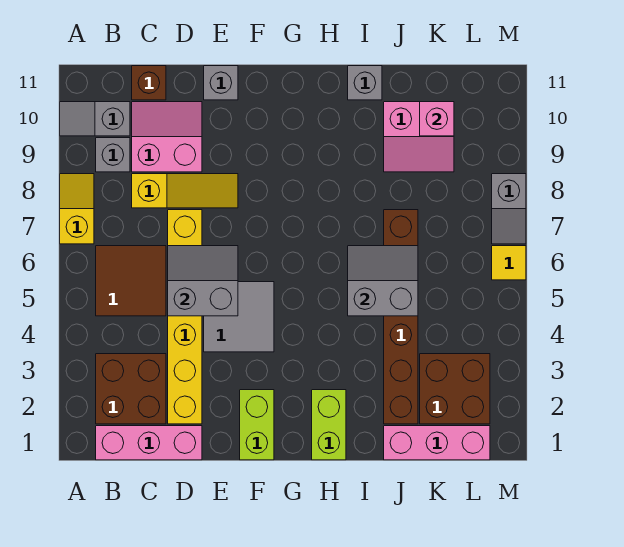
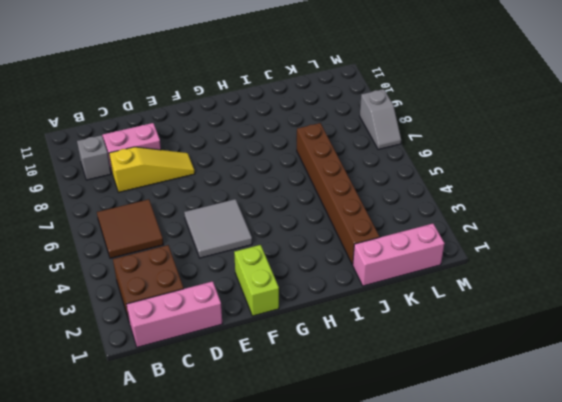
none -> yellow slope A7:A8 level 1 top 7
none -> grey slope A10:B10 level 1 top B
none -> brown brick C11 level 1

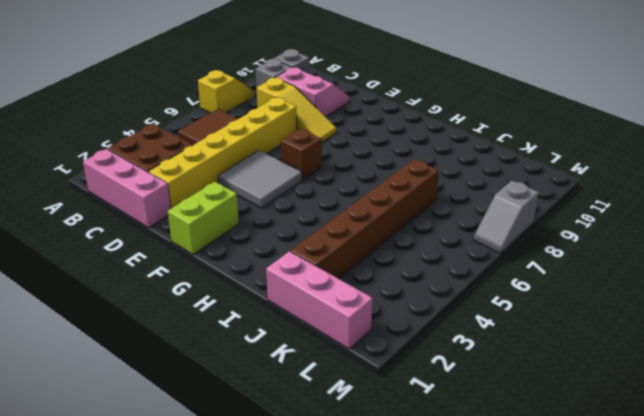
brown brick F6 level 1 -> brown brick C11 level 1
none -> grey brick E11 level 1
none -> lime brick H1:H2 level 1
none -> grey brick I11 level 1

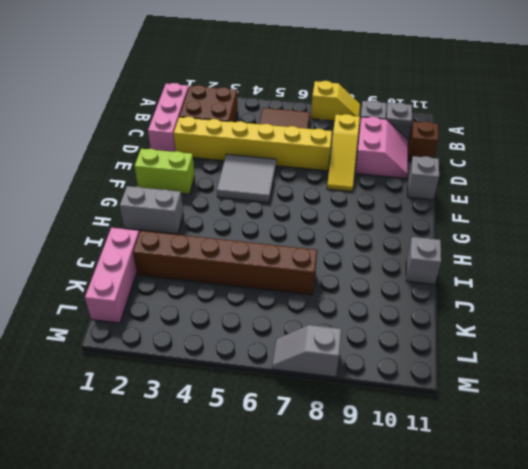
grey brick H1:H2 level 1 -> lime brick H1:H2 level 1
none -> pink slope J9:K10 level 1 top 10
none -> brown brick K2:L3 level 1
none -> yellow tile M6 level 1

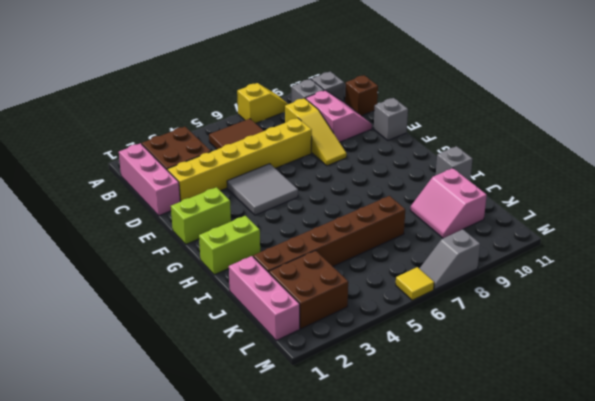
none -> grey slope D5:E6 level 2 top 5
none -> grey slope I5:J6 level 2 top 5
none -> pink brick K10 level 2

